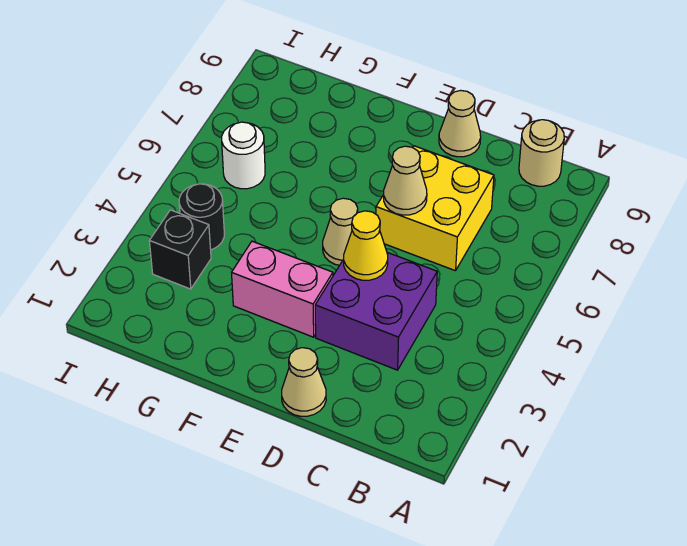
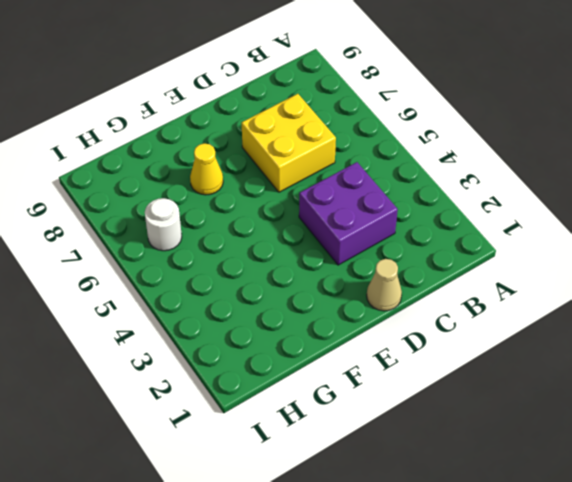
yellow cone F7 level 1 -> yellow cone D4 level 2
none -> tan round brick B9 level 1
none -> tan cone D9 level 1
none -> pink brick E3:F3 level 1

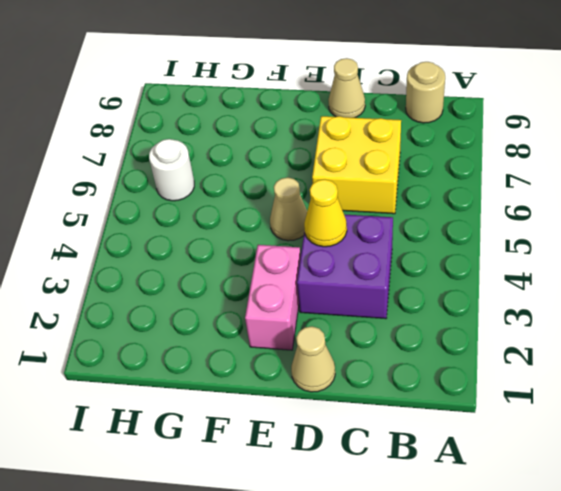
pink brick E2:E3 level 1 -> pink brick E3:F3 level 1
none -> black brick H3 level 1
none -> black round brick H4 level 1
none -> tan cone D6 level 2

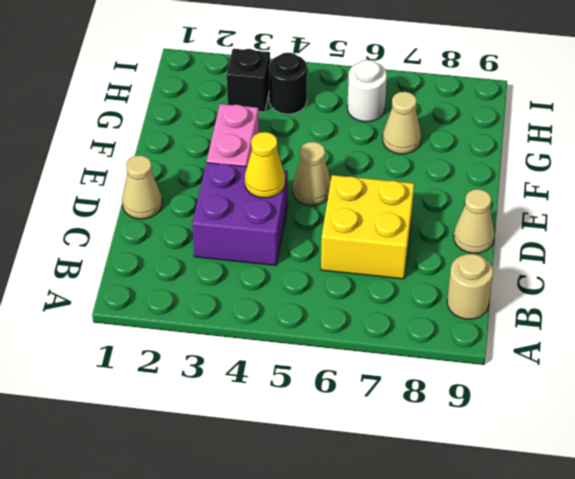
tan cone G7 level 1 -> tan cone D6 level 2

